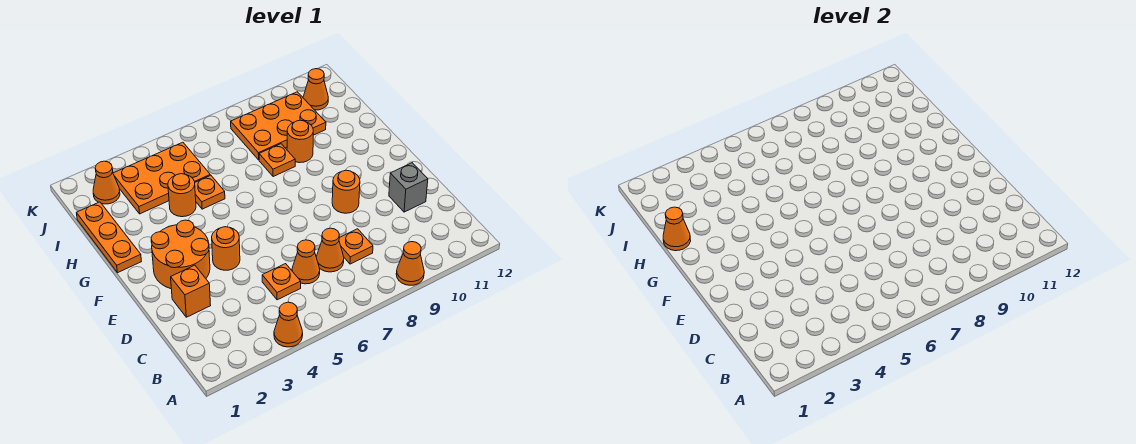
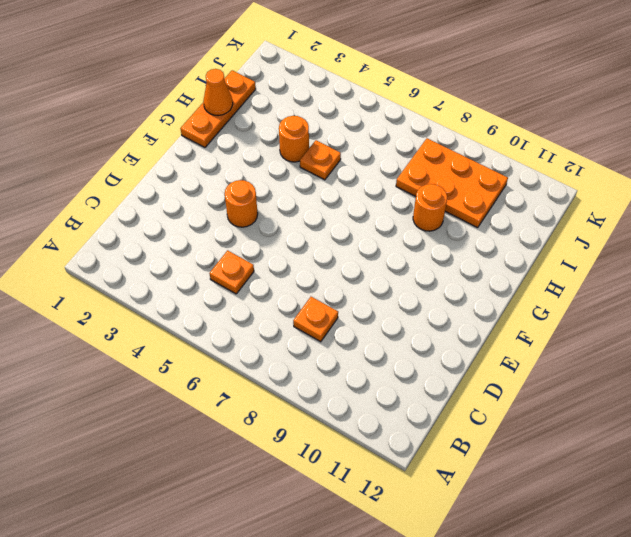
none -> orange cone A4 level 1
none -> orange cone A9 level 1
none -> orange cone C6 level 1

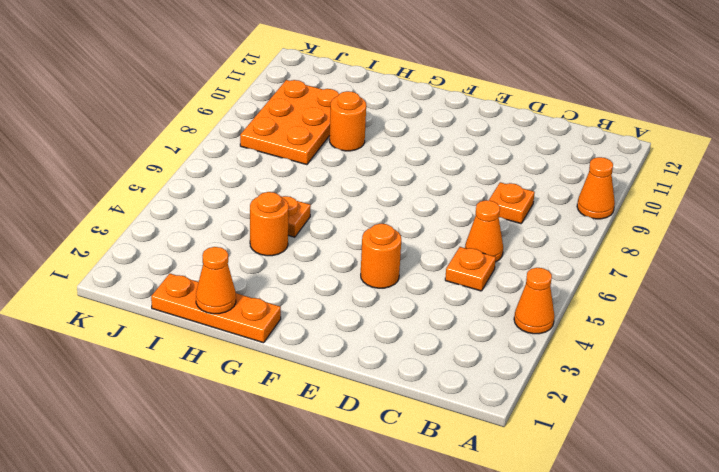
none -> orange cone C7 level 1
none -> orange brick D2 level 1
none -> grey brick D11 level 1

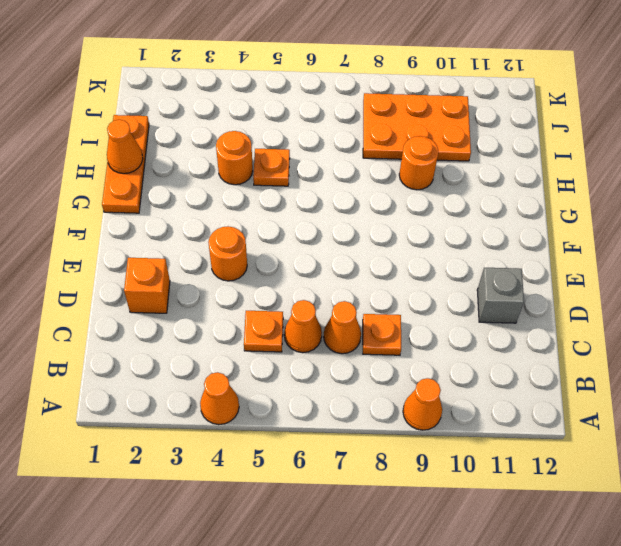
none -> orange round brick E2:F3 level 1
none -> orange round brick E9 level 1
none -> orange plate H8 level 1

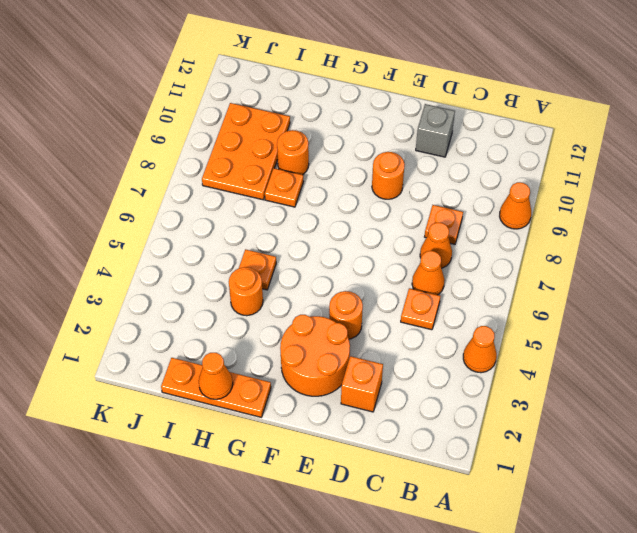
none -> orange plate I3:J5 level 1
none -> orange cone J2 level 1
none -> orange cone J11 level 1

